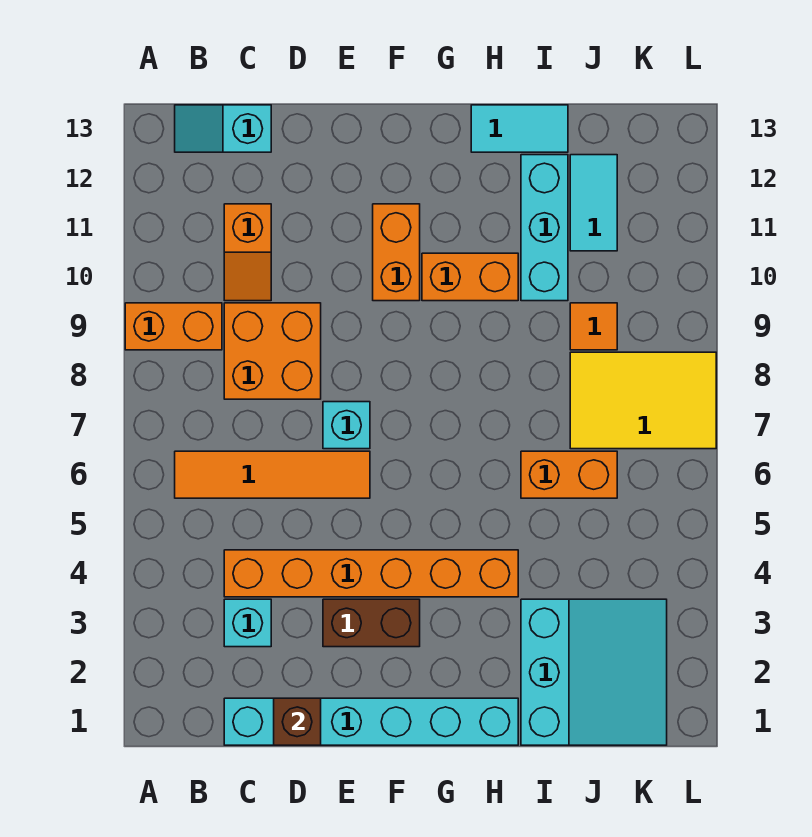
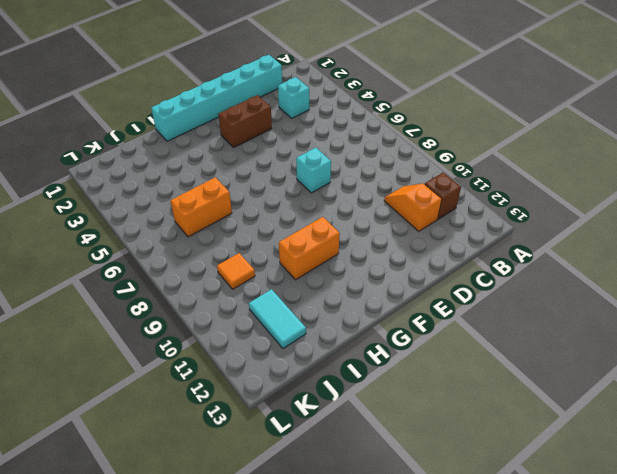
brown brick B11 level 1 -> brown brick D1 level 2
none -> orange brick A9:B9 level 1
none -> orange tile B6:E6 level 1
none -> cyan slope B13:C13 level 1 top C

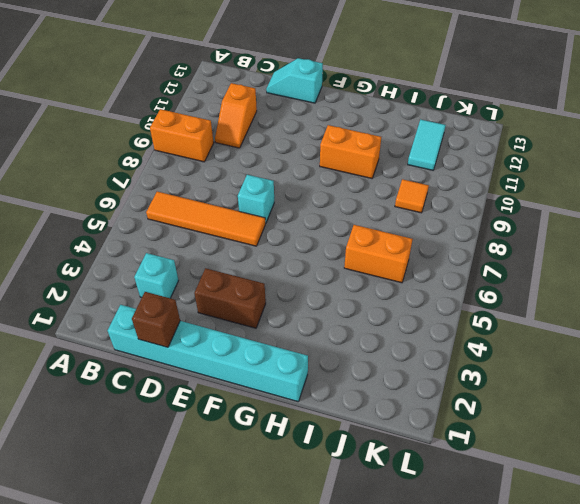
cyan slope D13:E13 level 1 top E -> cyan slope B13:C13 level 1 top C
none -> orange brick C4:H4 level 1
none -> orange brick C8:D9 level 1
none -> orange brick F10:F11 level 1

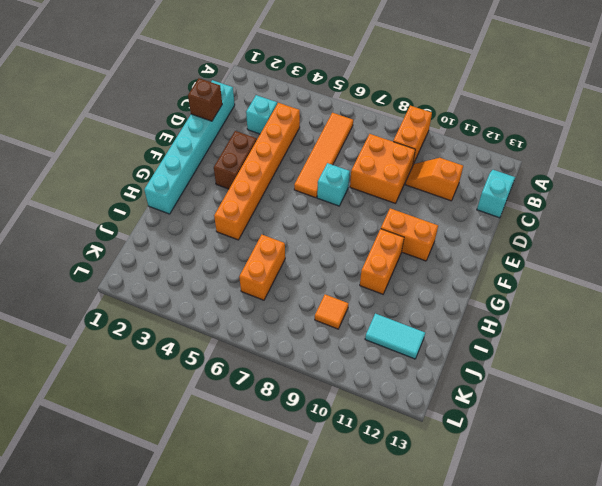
none -> cyan tile H13:I13 level 1
none -> cyan slope I1:K3 level 1 top I
none -> cyan brick I10:I12 level 1

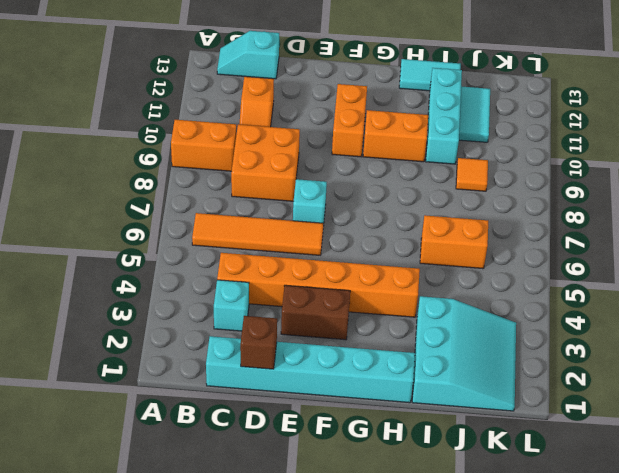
none -> yellow tile J7:L8 level 1

